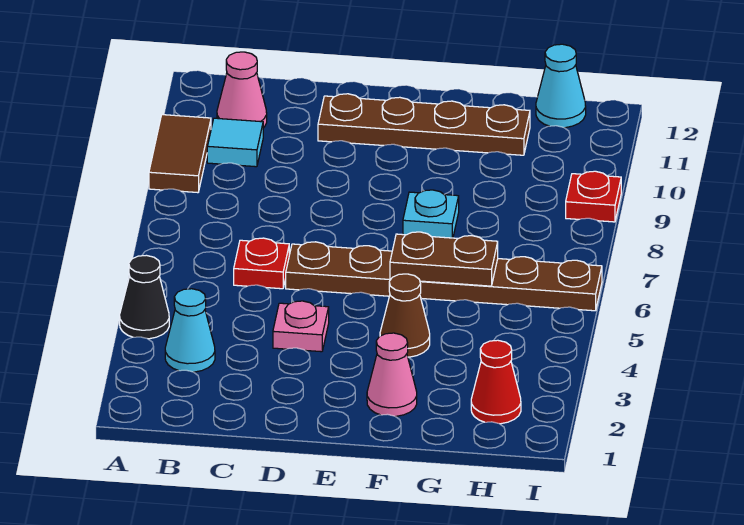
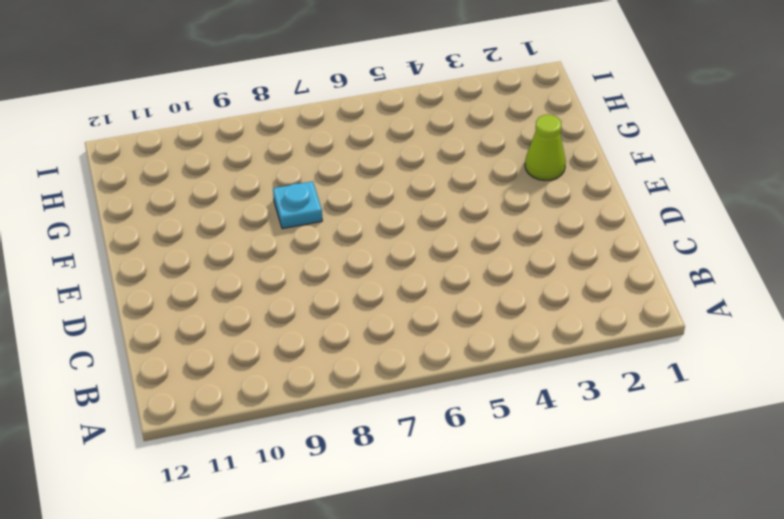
lime cone F2 level 1 -> pink cone F2 level 1
none -> black cone A4 level 1
none -> brown tile A9:A10 level 1
none -> cyan cone B3 level 1

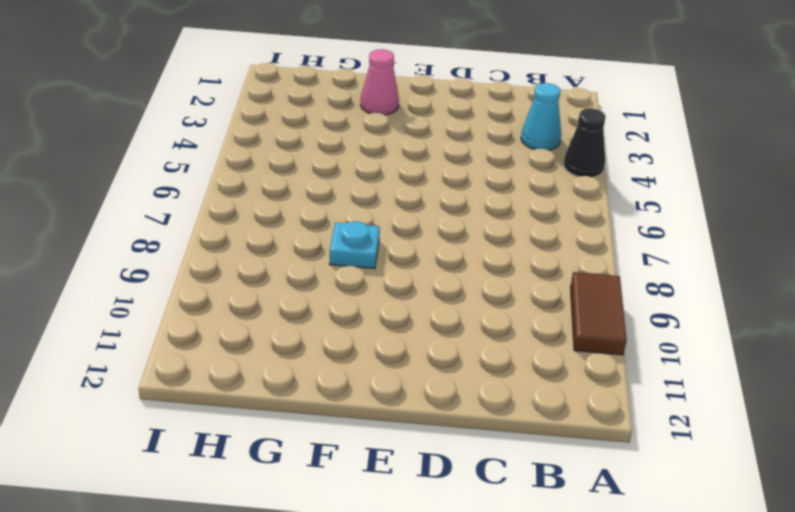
none -> cyan tile B10 level 1
none -> pink cone B11 level 1
none -> red plate C6 level 1

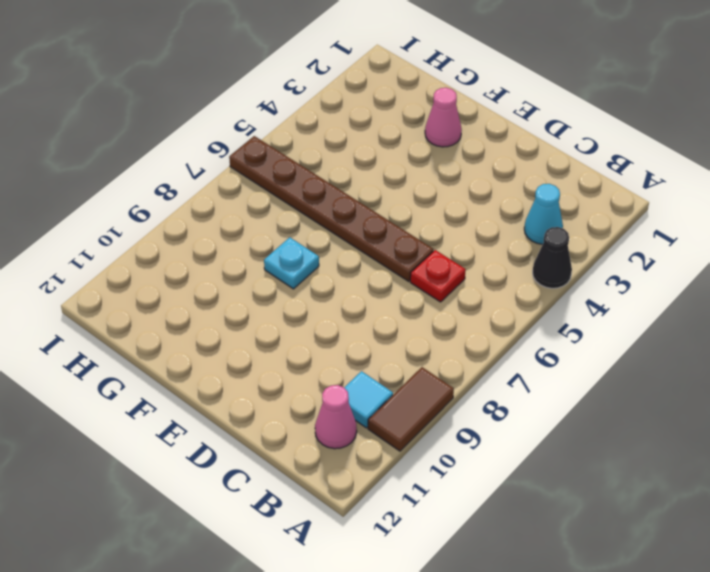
none -> pink plate D4 level 1
none -> brown plate D11:G11 level 1
none -> brown cone F4 level 1

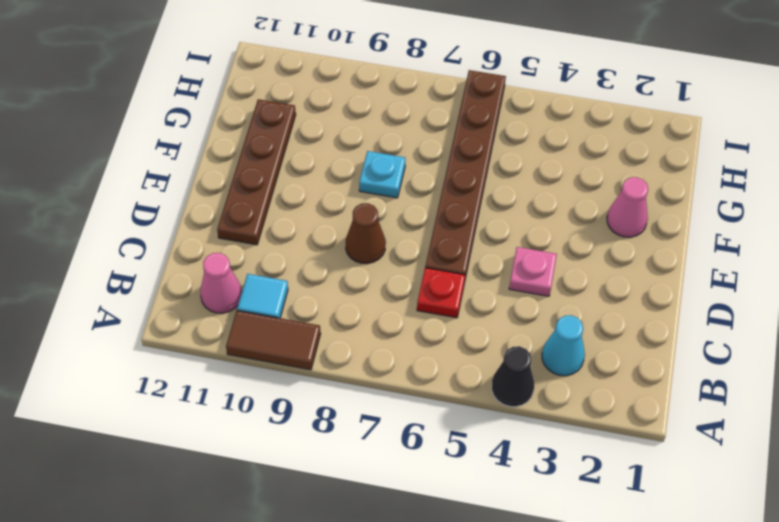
brown cone D8 level 1 -> brown cone F4 level 1
none -> red cone H2 level 1
none -> cyan cone H12 level 1
none -> red plate I9 level 1

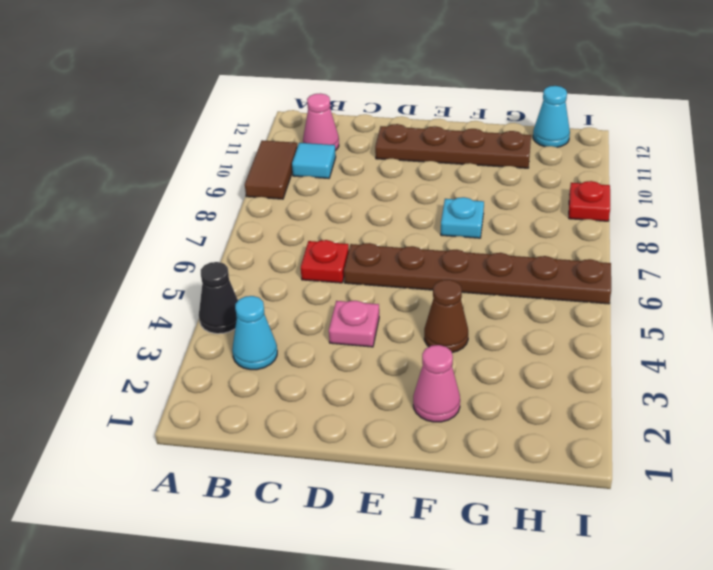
none -> red cone H2 level 1
none -> brown plate F6:G6 level 2

